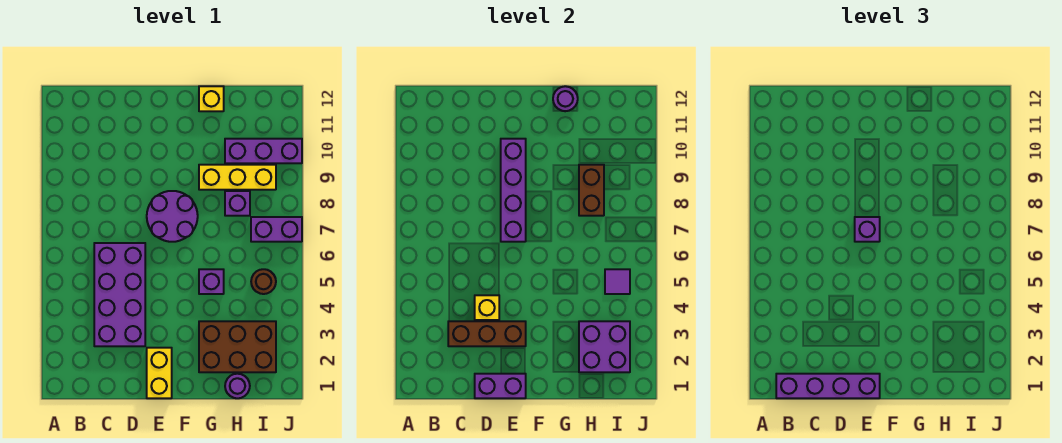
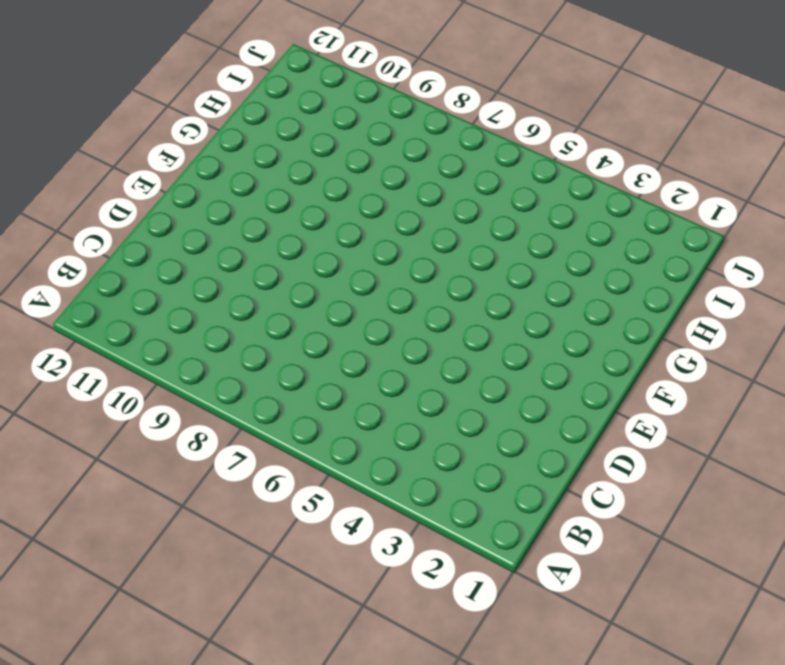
none -> purple brick C3:D6 level 1
none -> yellow brick E1:E2 level 1
none -> purple round brick E7:F8 level 1

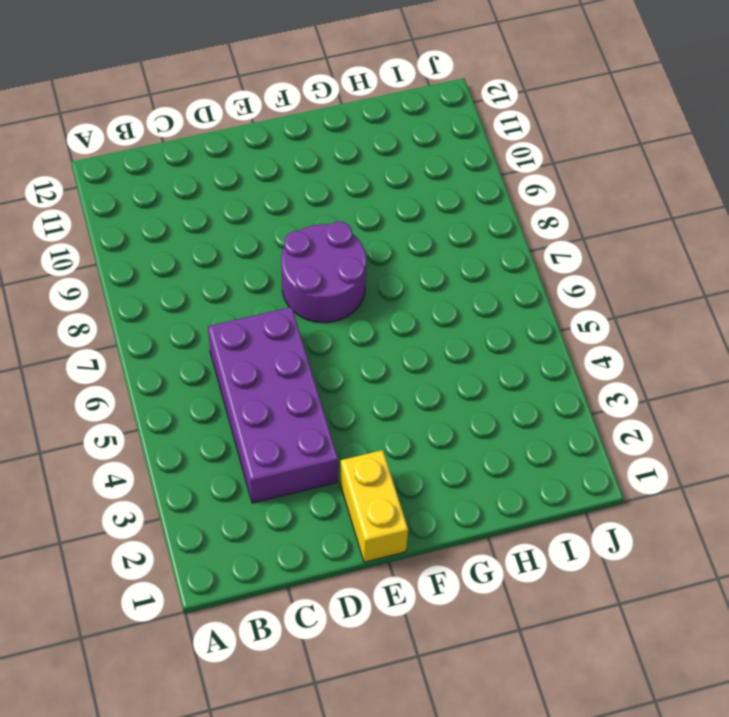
none -> brown brick G2:I3 level 1
none -> purple brick G5 level 1
none -> yellow brick G9:I9 level 1

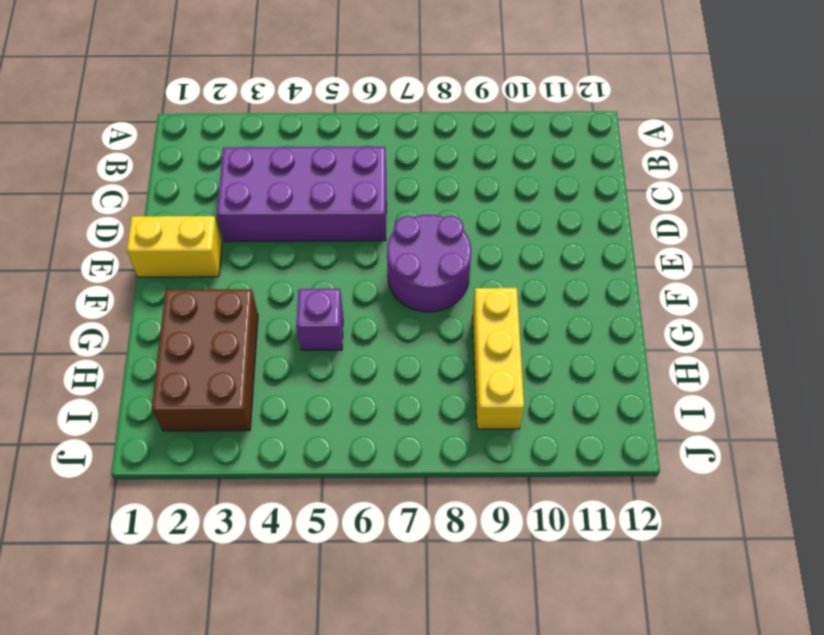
none -> yellow brick G12 level 1
none -> purple round brick H1 level 1
none -> purple brick H8 level 1

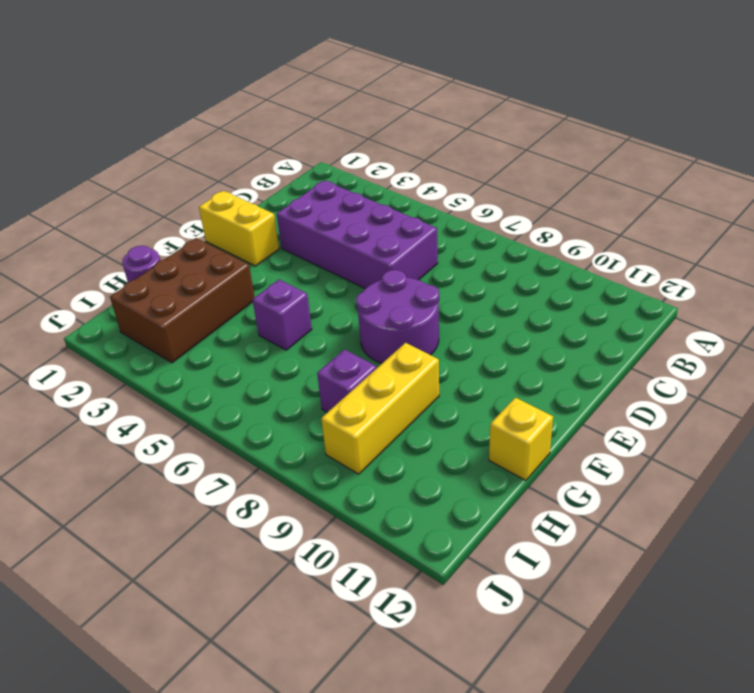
none -> purple brick H10:J10 level 1
none -> brown round brick I5 level 1
none -> purple brick I7:J7 level 1

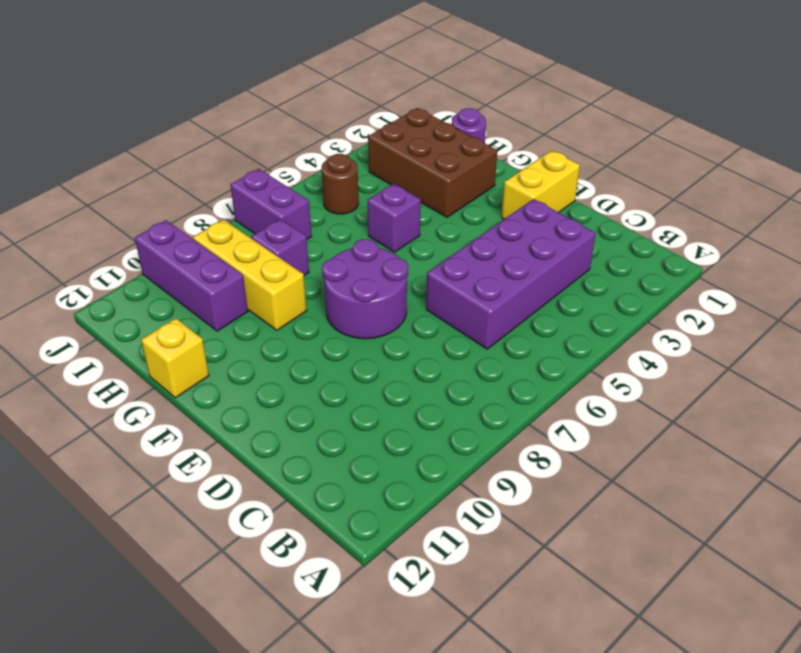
none -> brown brick C3:E3 level 2
none -> purple brick D1:E1 level 2
none -> yellow brick D4 level 2

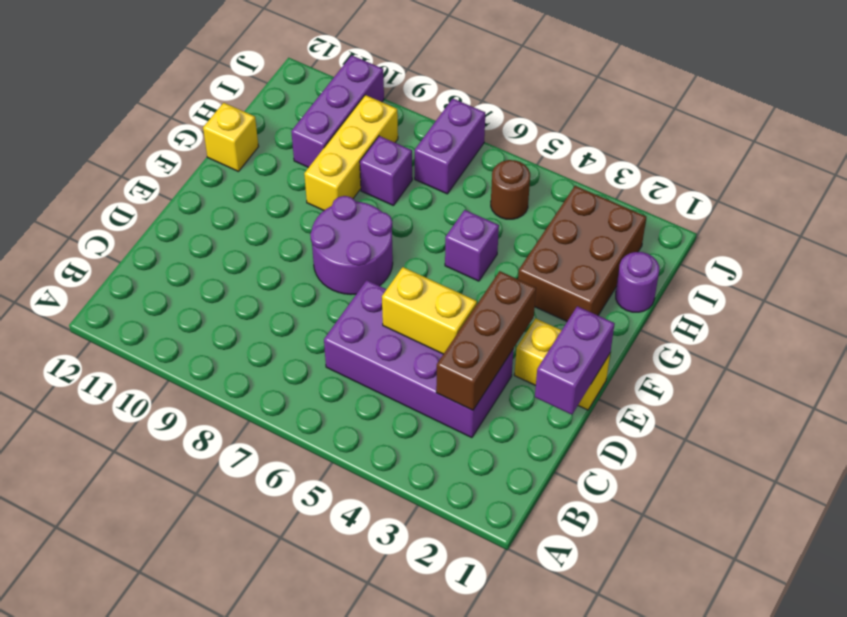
yellow brick D4:D5 level 2 -> yellow brick D4 level 2
none -> purple brick E7:E10 level 2
none -> purple round brick G12 level 2
none -> purple brick H2:I3 level 2

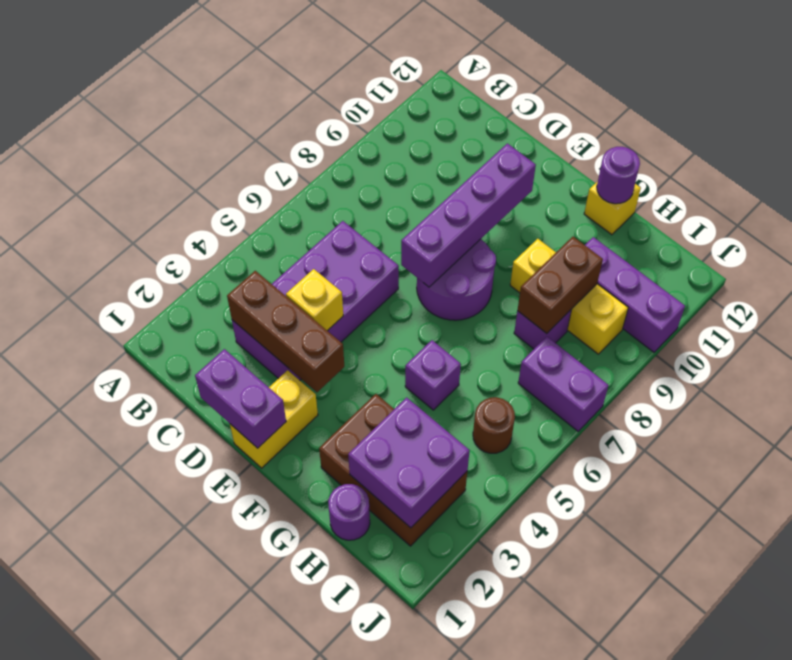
none -> purple tile I5 level 2
none -> purple brick B1:E1 level 3
none -> purple brick E7 level 3

